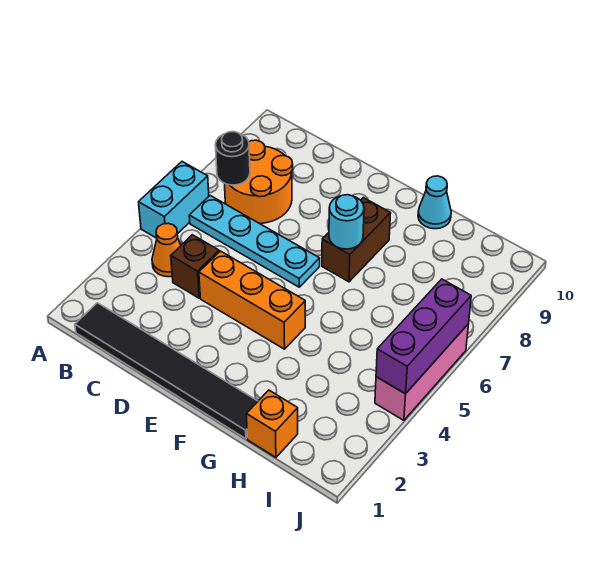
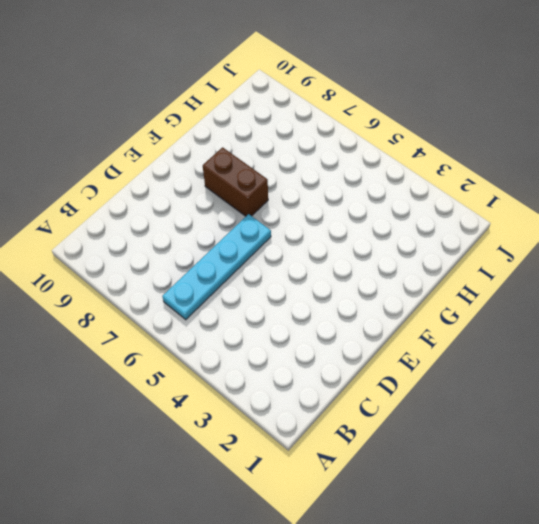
none -> cyan brick A5:A6 level 1
none -> black tile B1:G1 level 1
none -> orange cone B4 level 1

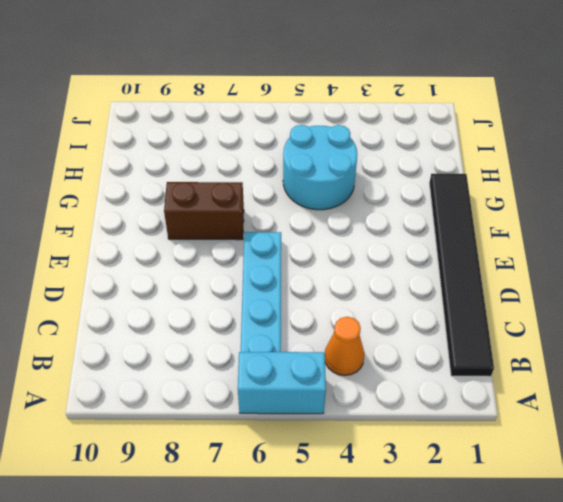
cyan round brick G4:H5 level 1 -> none
none -> orange round brick B7:C8 level 1
none -> brown brick C4 level 1
none -> orange brick D4:F4 level 1

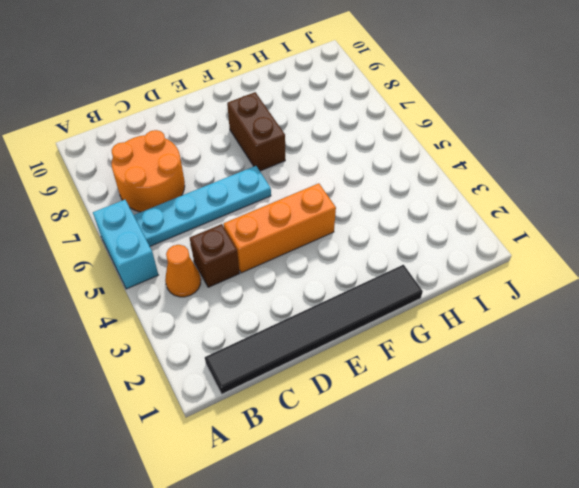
none -> cyan cone G10 level 1
none -> orange brick H1 level 1
none -> pink brick J4:J6 level 1

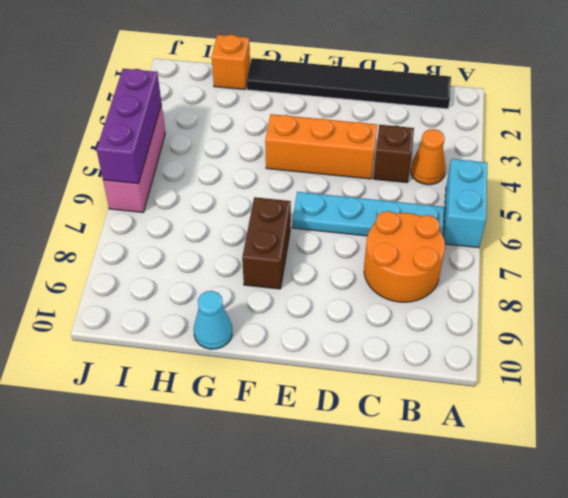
none -> black round brick B7 level 2
none -> cyan round brick F7 level 2

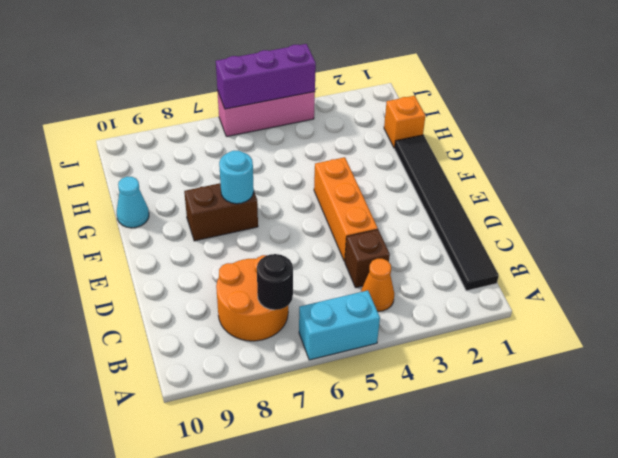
none -> cyan plate B6:E6 level 1

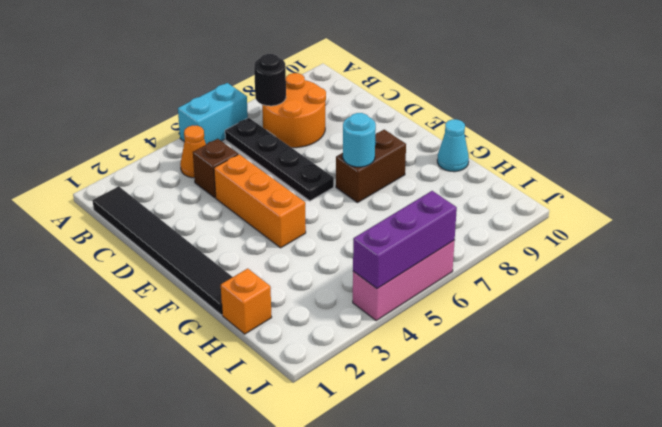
black plate B6:E6 level 1 -> cyan plate B6:E6 level 1

